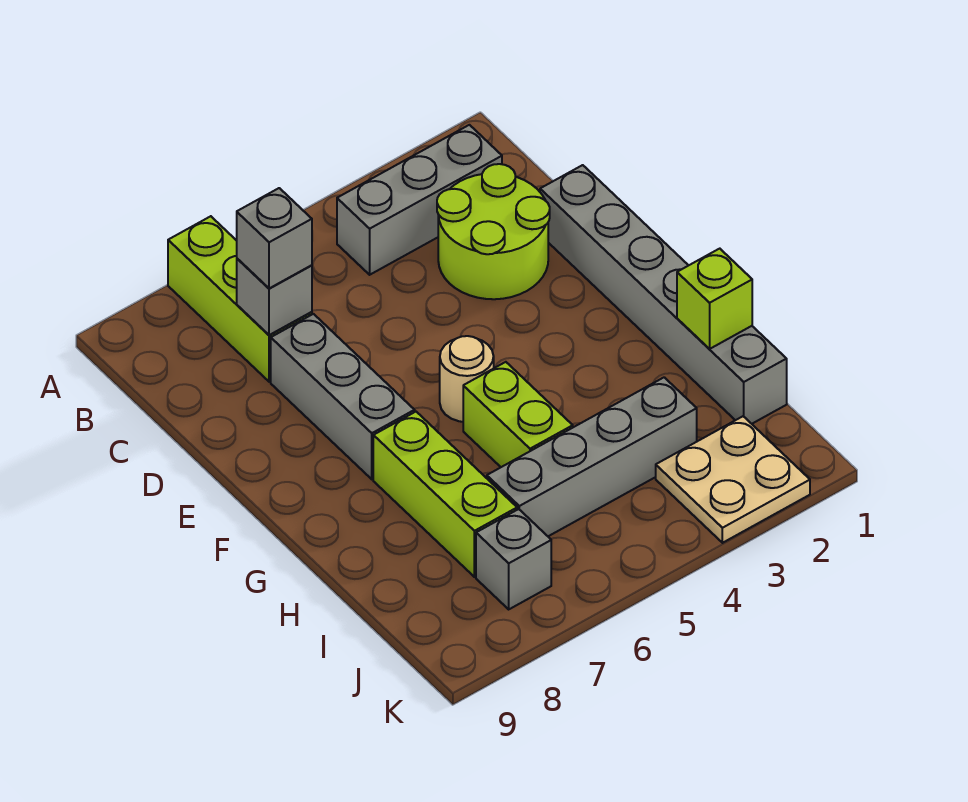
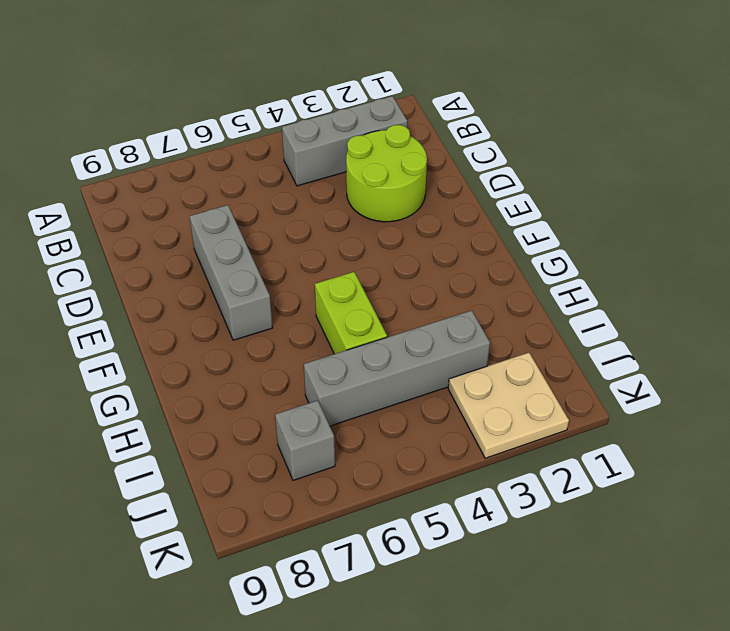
none -> lime brick A7:C7 level 1
none -> grey brick D1:I1 level 1
none -> tan round brick F5 level 1

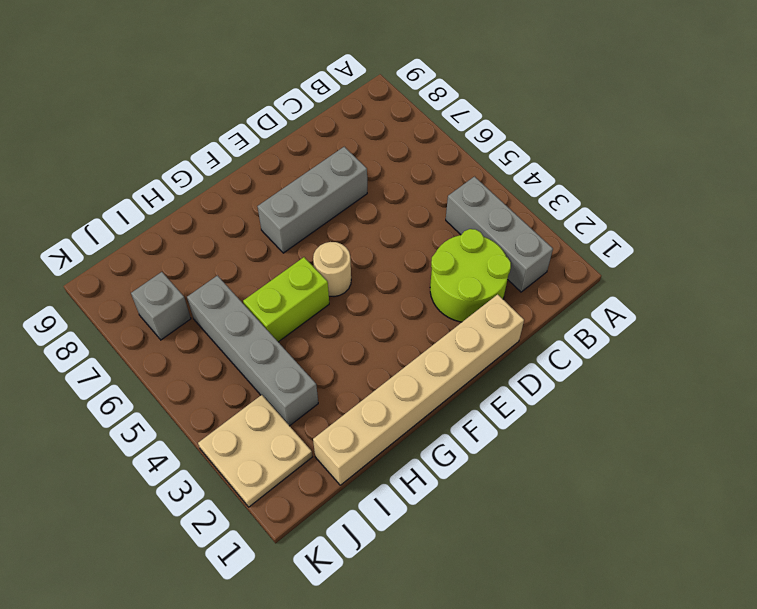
tan brick D1:I1 level 1 -> grey brick D1:I1 level 1
none -> lime brick A7:C7 level 1
none -> lime brick G7:I7 level 1
none -> grey brick C7 level 2

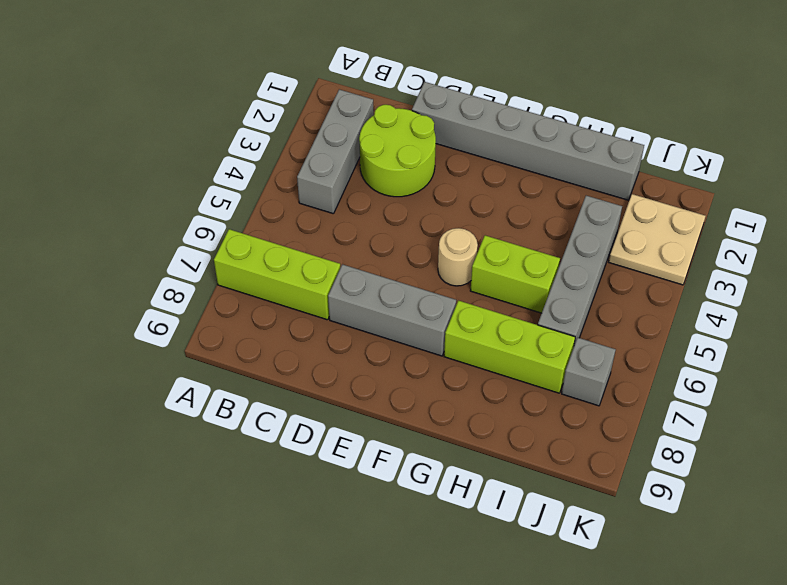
none -> grey brick C7 level 2
none -> lime brick H1 level 2
none -> grey brick C7 level 3

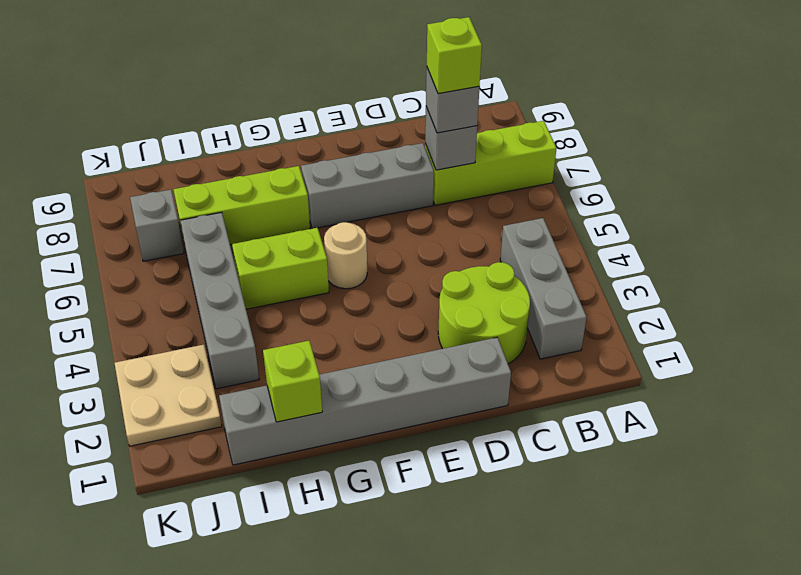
lime brick C7 level 4 -> none

